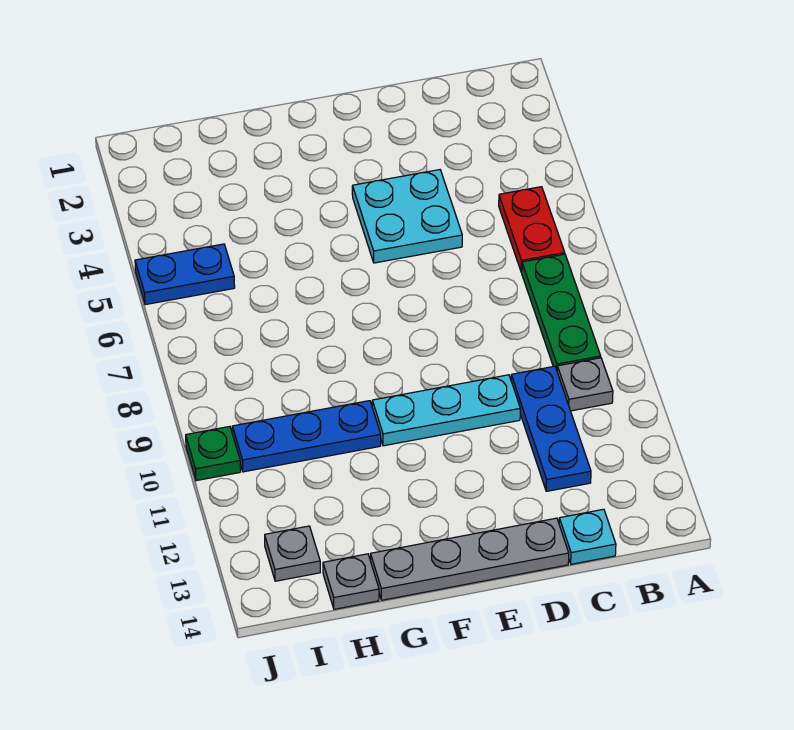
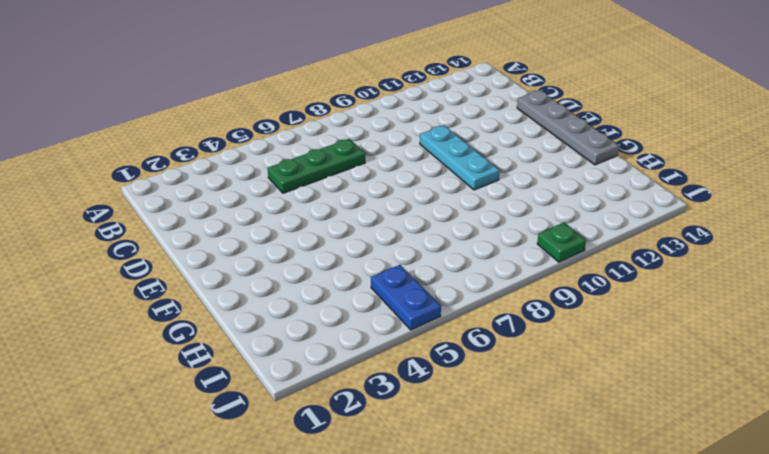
green plate C5:C7 level 1 -> green plate B7:B9 level 1
none -> red plate B5:B6 level 1
none -> grey plate B10 level 1
none -> blue plate C10:C12 level 1

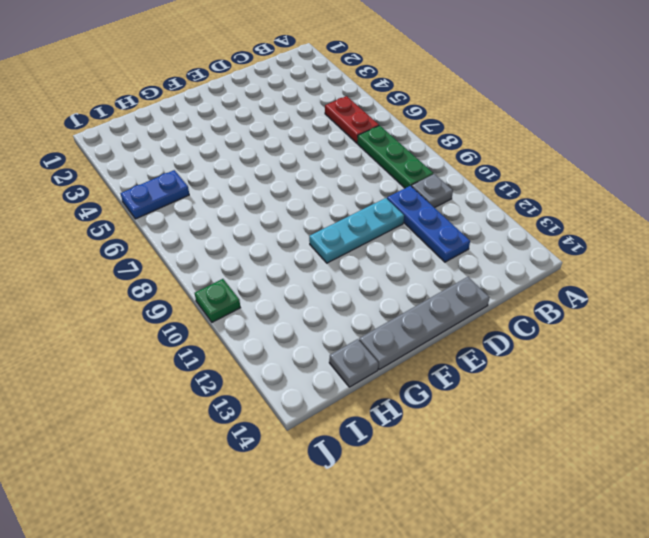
none -> cyan plate C14 level 1
none -> cyan plate D4:E5 level 1
none -> blue plate G10:I10 level 1

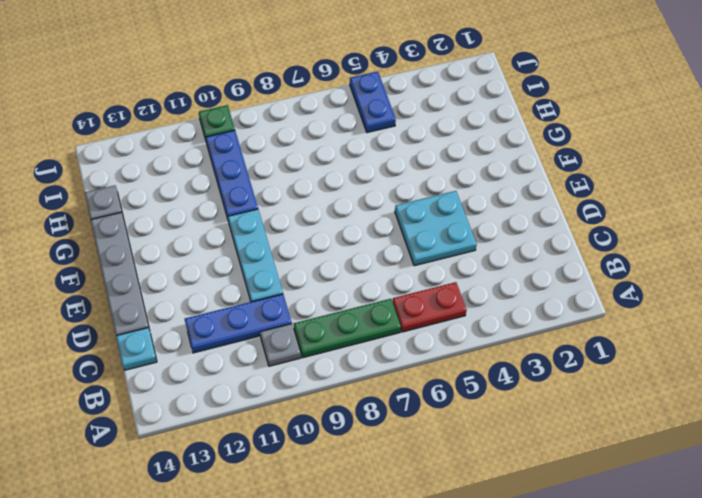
none -> grey plate I13 level 1

